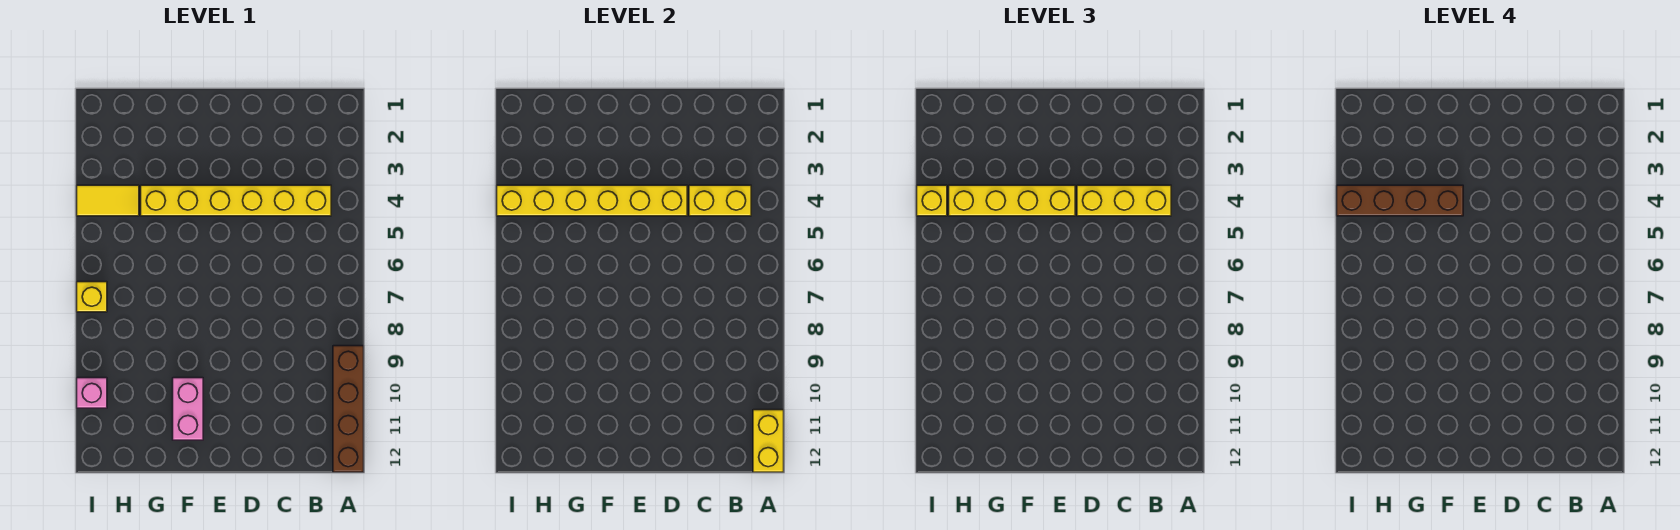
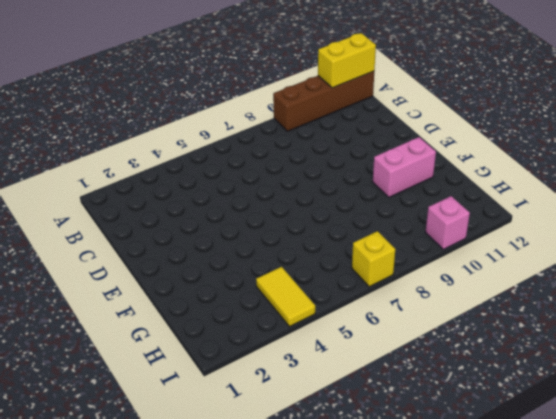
none -> yellow brick B4:G4 level 1
none -> yellow brick B4:C4 level 2
none -> yellow brick D4:I4 level 2

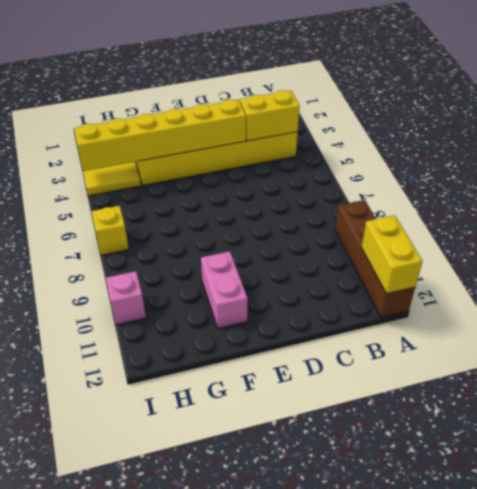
none -> yellow brick B4:D4 level 3
none -> yellow brick E4:H4 level 3
none -> yellow brick I4 level 3

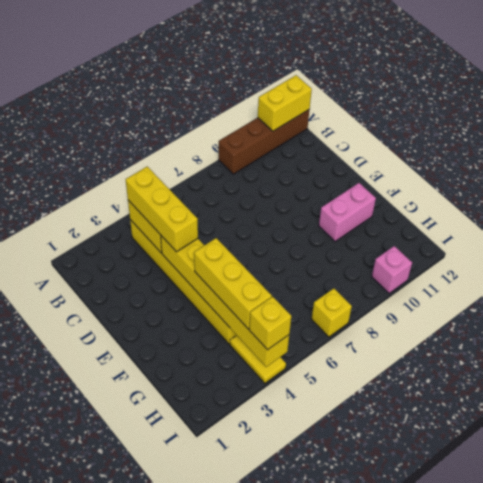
yellow brick F4:H4 level 3 -> yellow brick E4:H4 level 3
none -> brown brick F4:I4 level 4

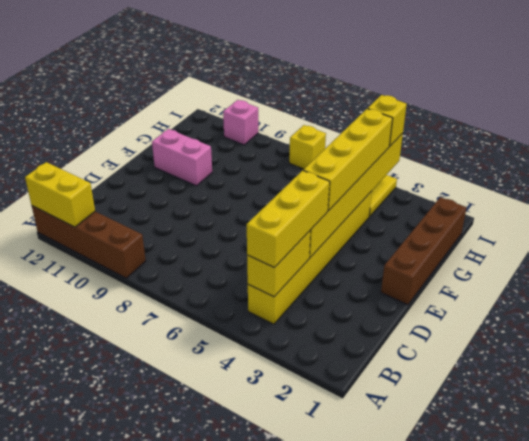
brown brick E1:H1 level 1 -> brown brick F4:I4 level 4

